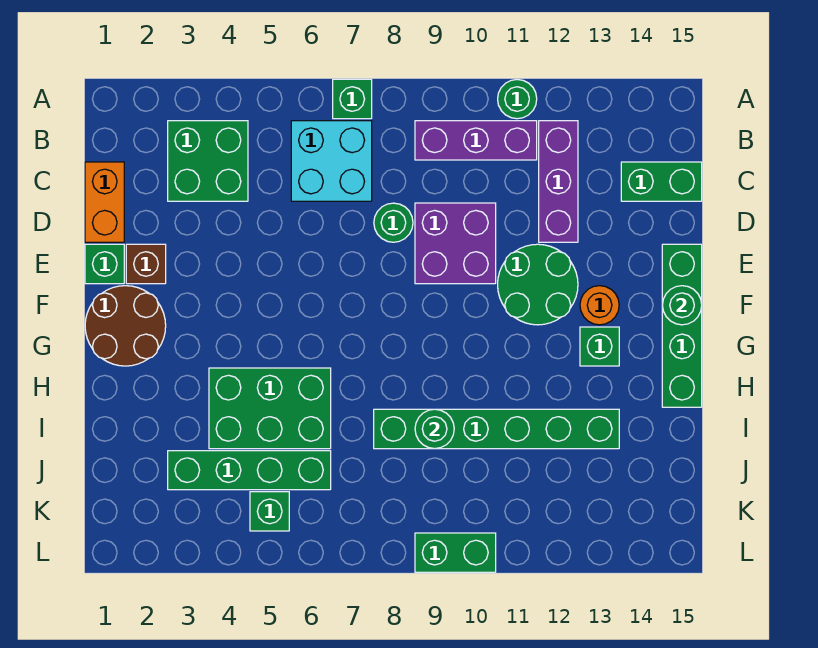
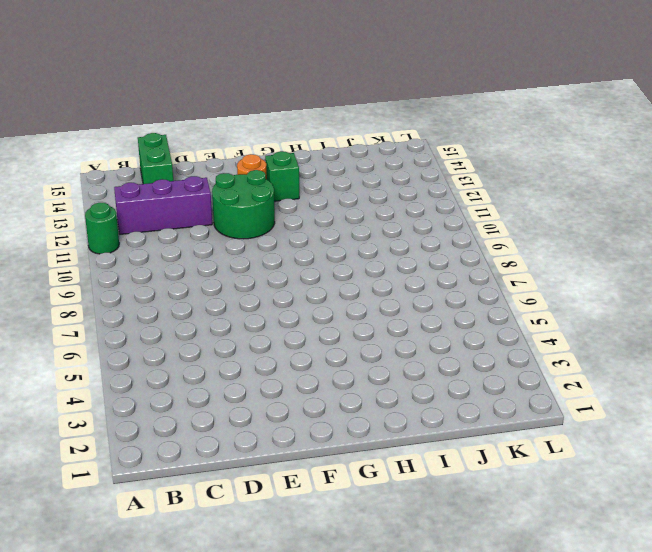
none -> green brick A7 level 1
none -> green brick B3:C4 level 1
none -> cyan brick B6:C7 level 1

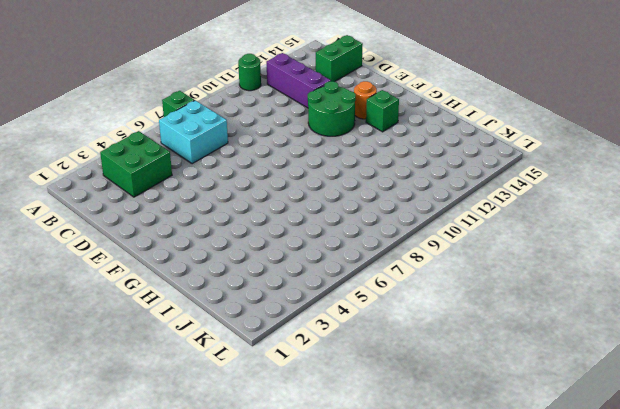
none -> purple brick B9:B11 level 1
none -> orange brick C1:D1 level 1
none -> green round brick D8 level 1

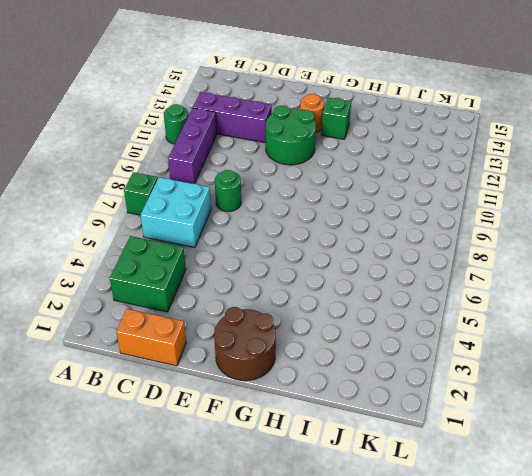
none -> green brick C14:C15 level 1
none -> purple brick D9:E10 level 1
none -> green brick E1 level 1

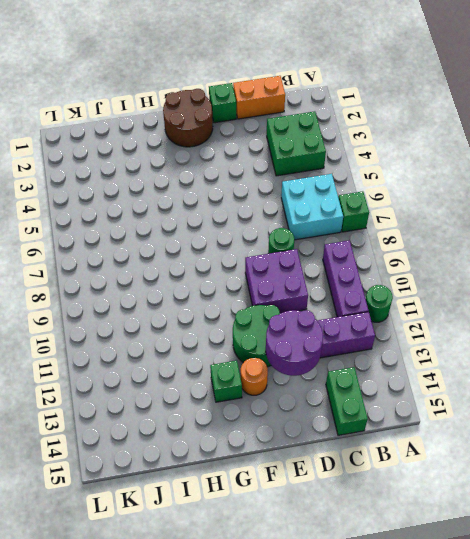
purple round brick D12:E13 level 2 -> none
none -> brown brick E2 level 1
none -> green brick E15:H15 level 1
none -> green brick H4:I6 level 1

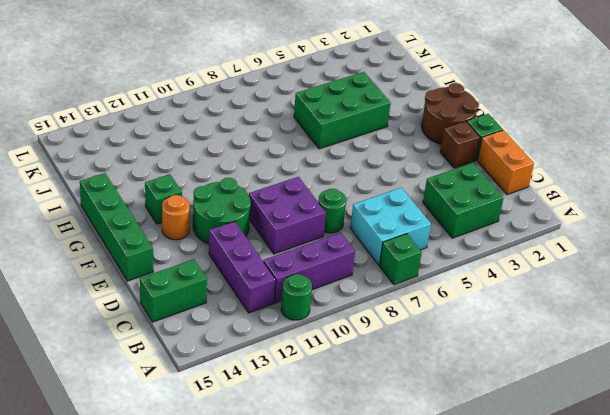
none -> green brick I8:I13 level 1
none -> green brick J3:J6 level 1
none -> green brick K5 level 1

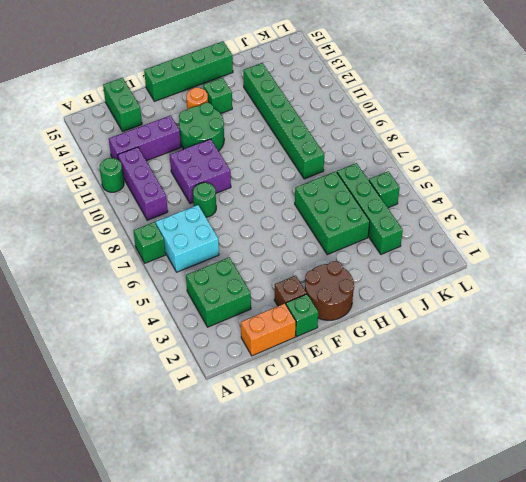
none -> green brick L9:L10 level 1
none -> green round brick F15 level 2
none -> green round brick I9 level 2

